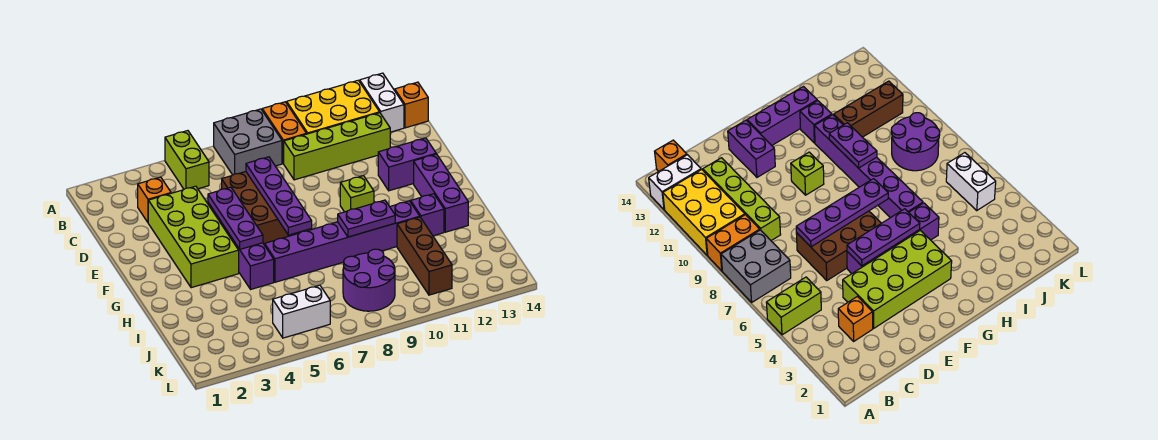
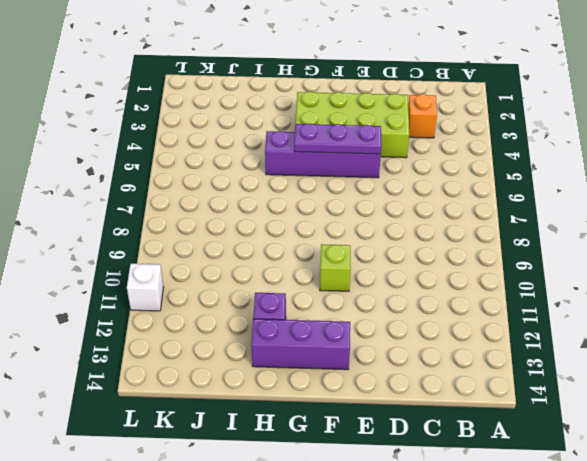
white brick L11 level 1 -> none
none -> lime brick A5:B5 level 1
none -> grey brick A7:B8 level 1
none -> orange brick A9:B9 level 1

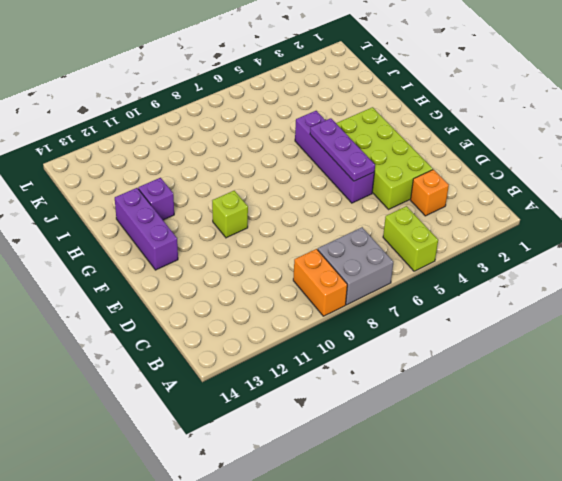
none -> yellow brick A10:B12 level 1
none -> white brick A13:B13 level 1
none -> orange brick B14 level 1

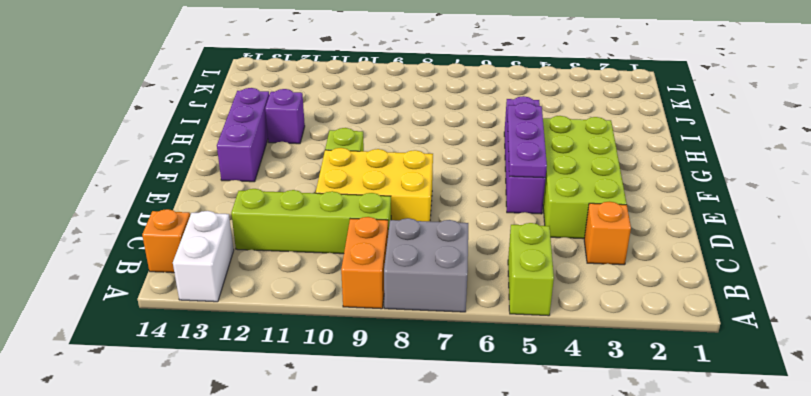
yellow brick D8:E10 level 1 -> yellow brick A10:B12 level 1
none -> brown brick D6:F7 level 1
none -> purple brick E12:E13 level 1
none -> purple brick H6:H11 level 1

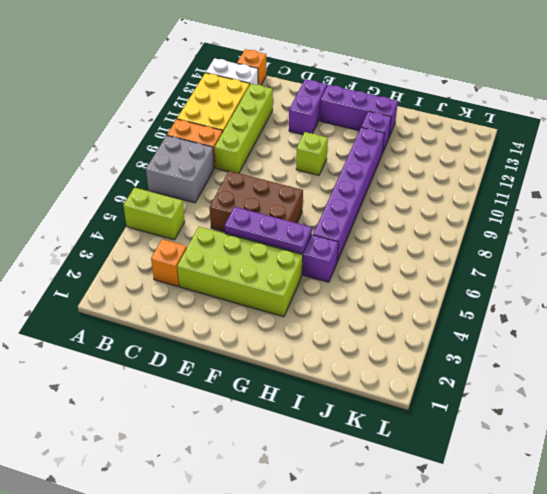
none -> brown brick I11:K11 level 1
none -> purple round brick J8:K9 level 1
none -> white brick K5:K6 level 1

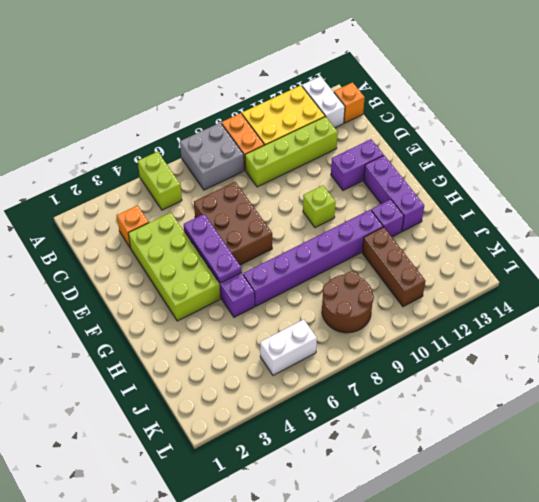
brown round brick J8:K9 level 1 -> purple round brick J8:K9 level 1
none -> purple plate D7:G7 level 2
none -> purple plate H9:H10 level 2

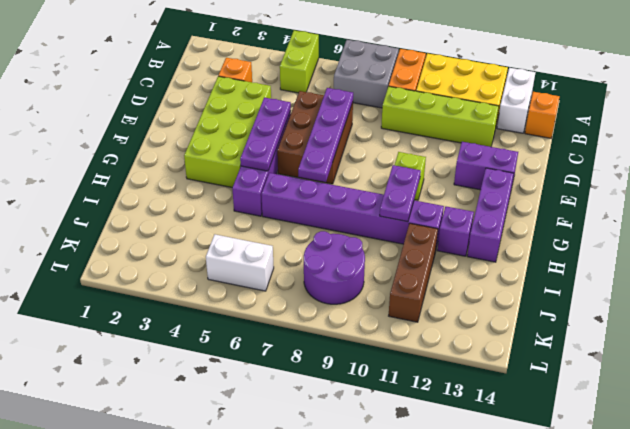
purple plate G10:H10 level 2 -> purple plate H9:H10 level 2

